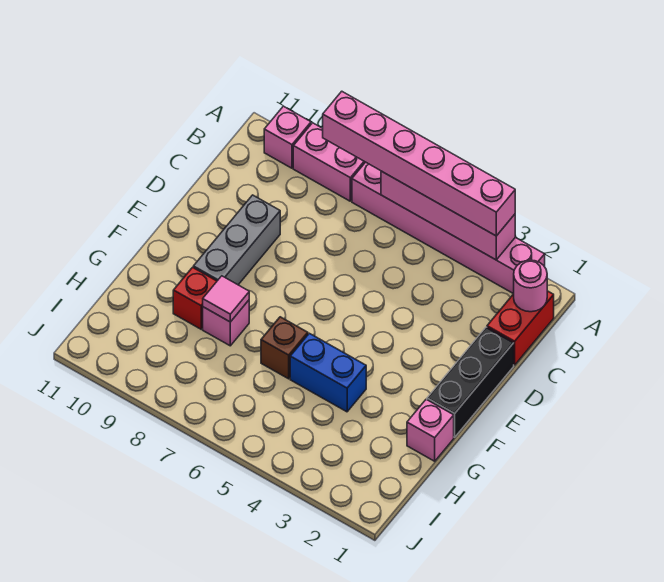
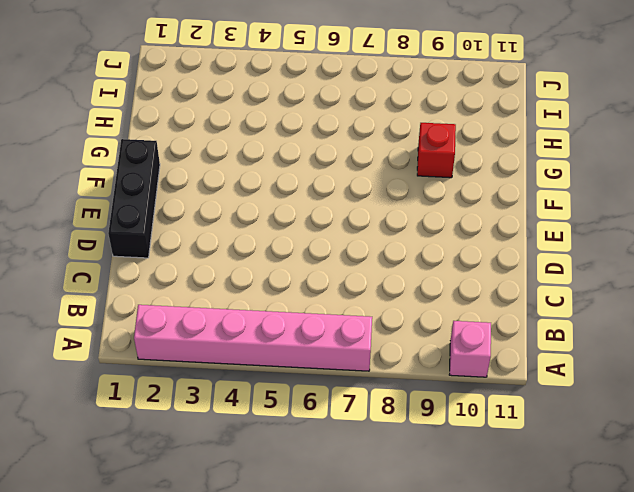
none -> pink brick A8:A9 level 1
none -> red brick B1:C1 level 1
none -> grey brick D9:F9 level 1

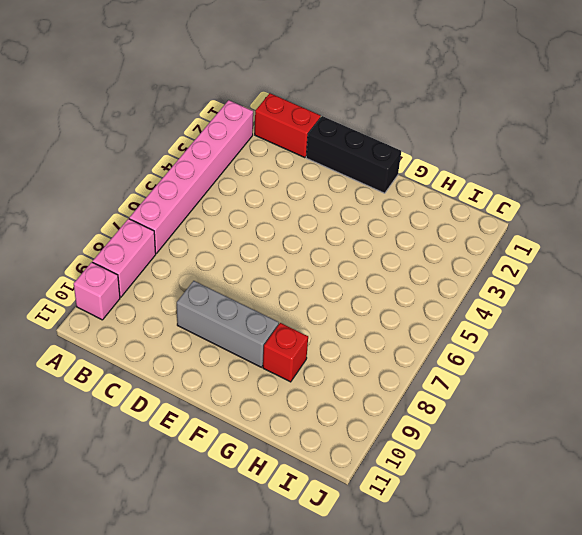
none -> pink brick G1 level 1
none -> blue brick G4:G5 level 1
none -> brown brick G6 level 1

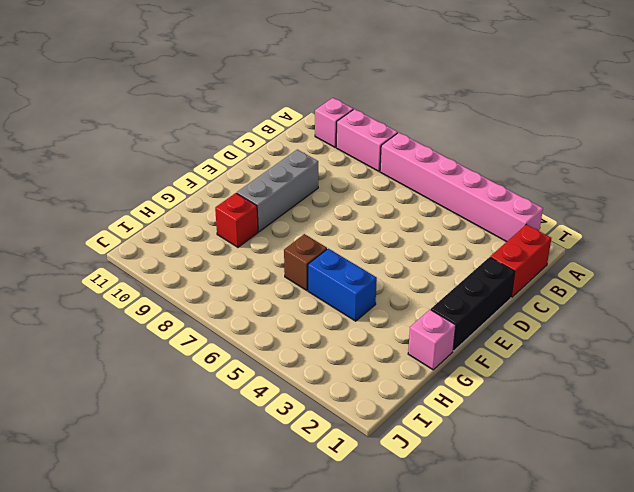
none -> pink brick G8 level 1
none -> pink brick A3:A6 level 2
none -> pink round brick B1 level 2

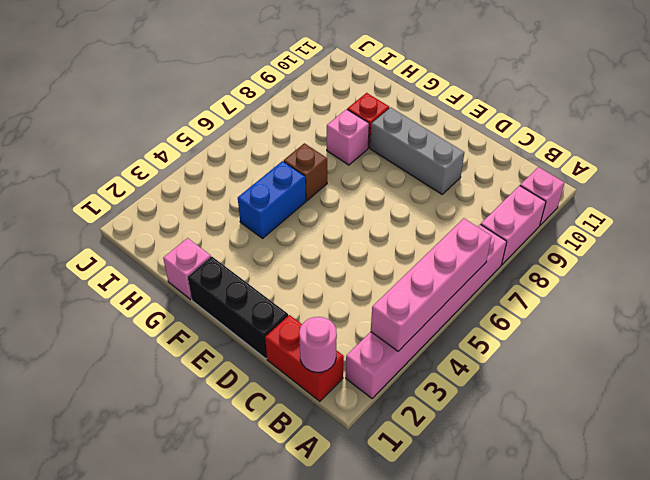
none -> pink tile G8 level 2
none -> pink brick A3:A8 level 3

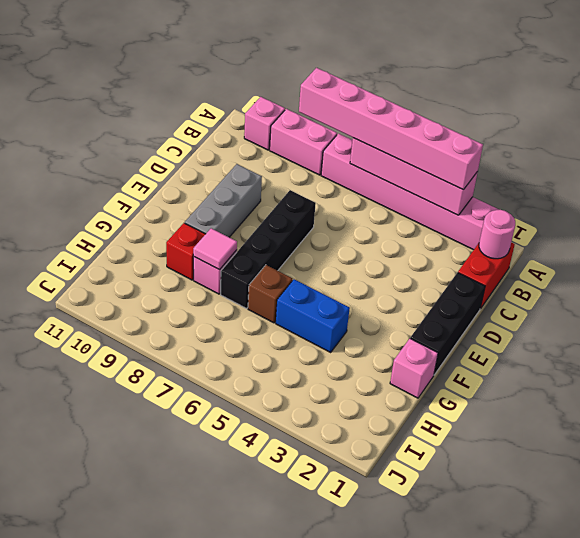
black brick D7:G7 level 1 -> none

